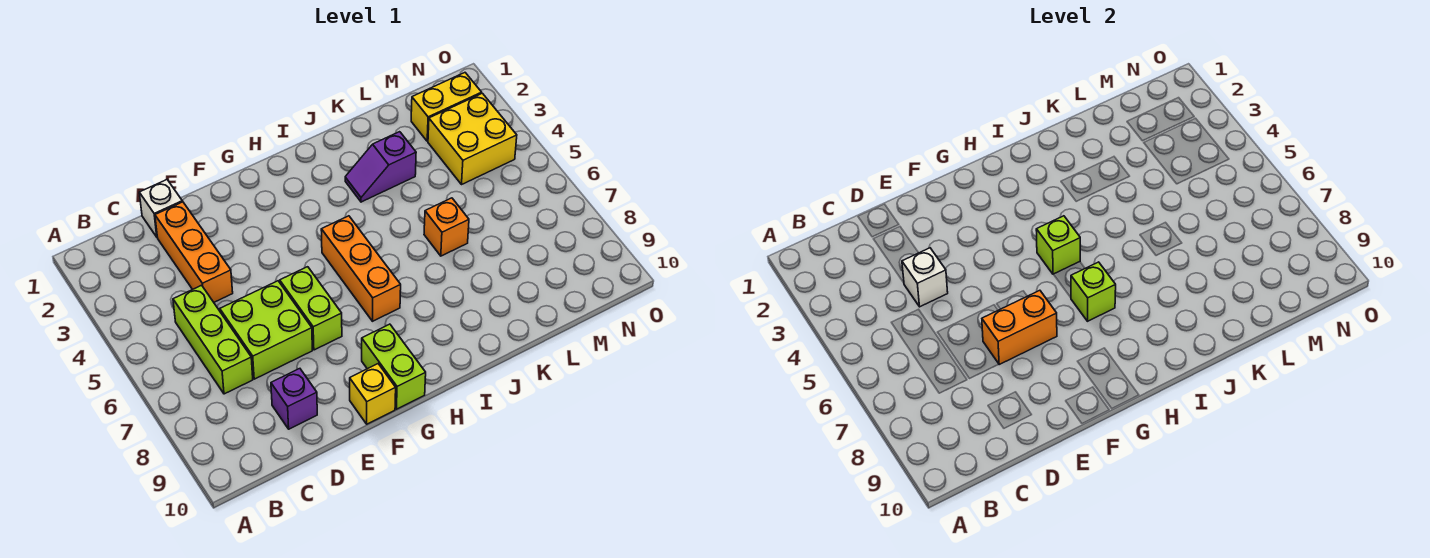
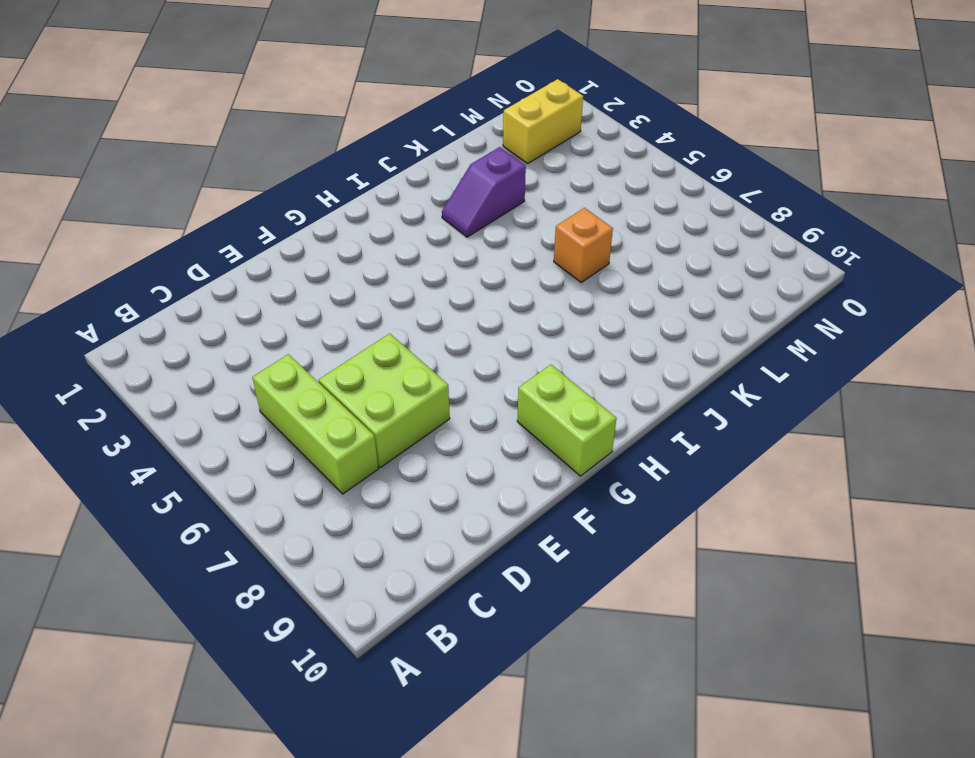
none -> white brick D1 level 1
none -> orange brick D2:D4 level 1
none -> purple brick D9 level 1

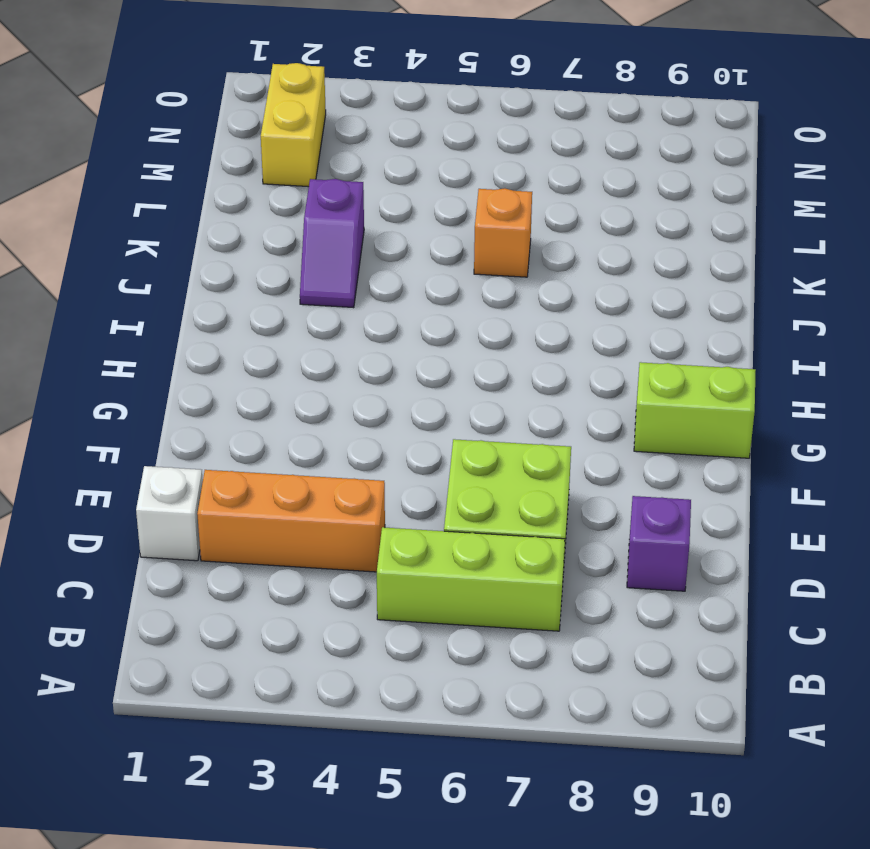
none -> lime brick F6:F7 level 1
none -> yellow brick F10 level 1
none -> orange brick H5:H7 level 1

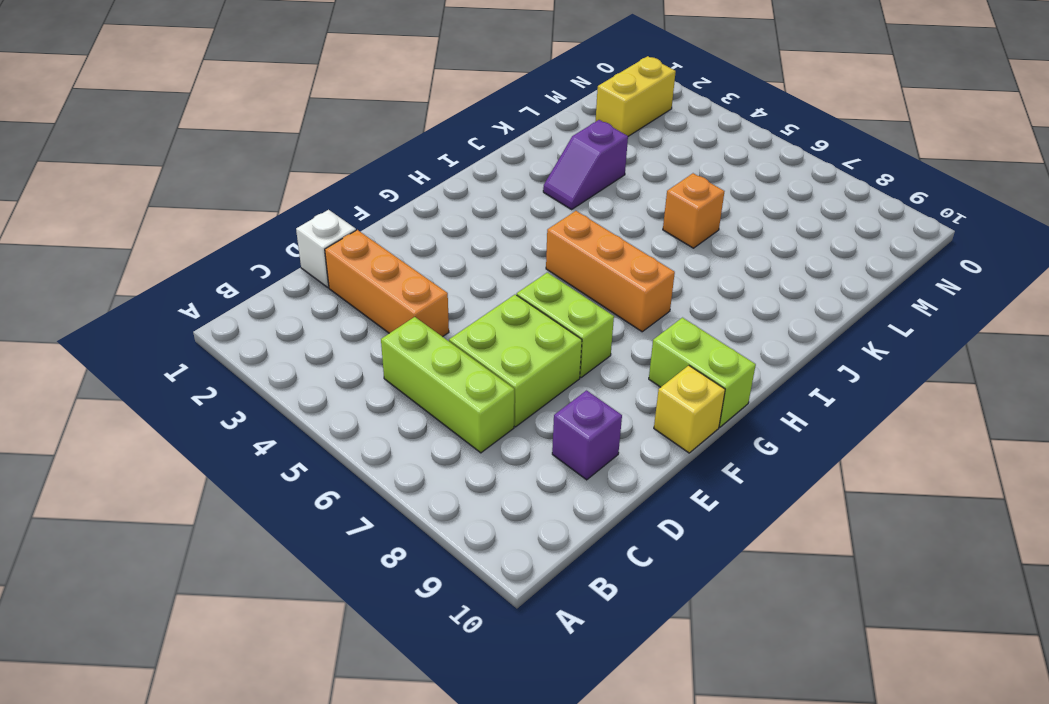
none -> yellow brick M3:N4 level 1
none -> white brick D4 level 2
none -> orange brick E7:F7 level 2

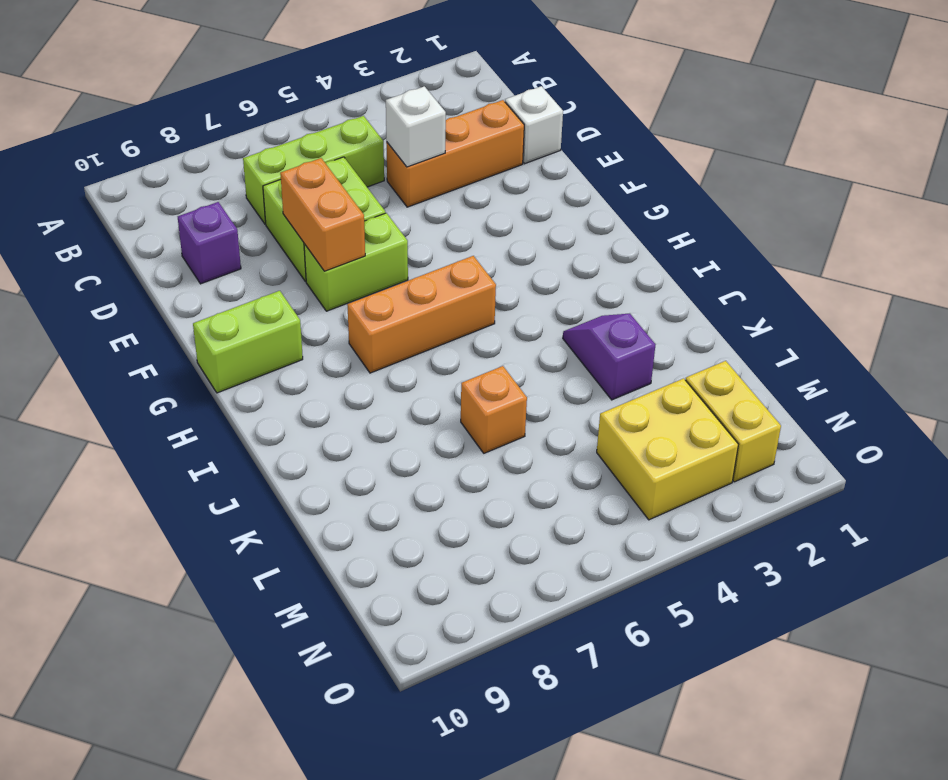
none -> yellow brick F10 level 1
none -> lime brick H5 level 2
none -> lime brick H7 level 2

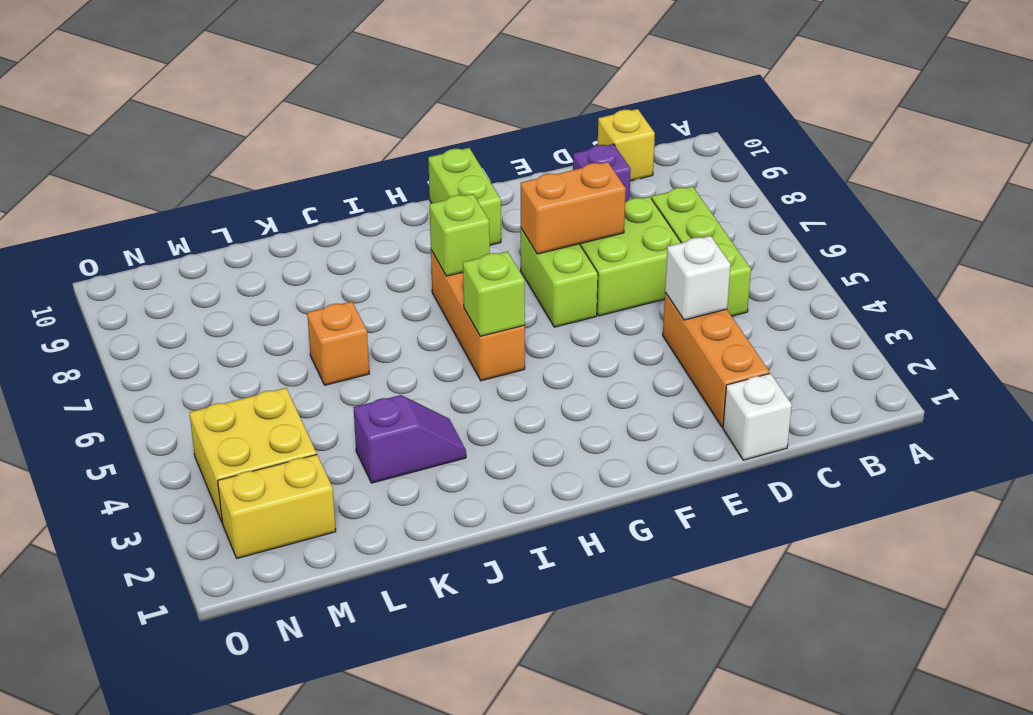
yellow brick C10 level 1 -> yellow brick F10 level 1

